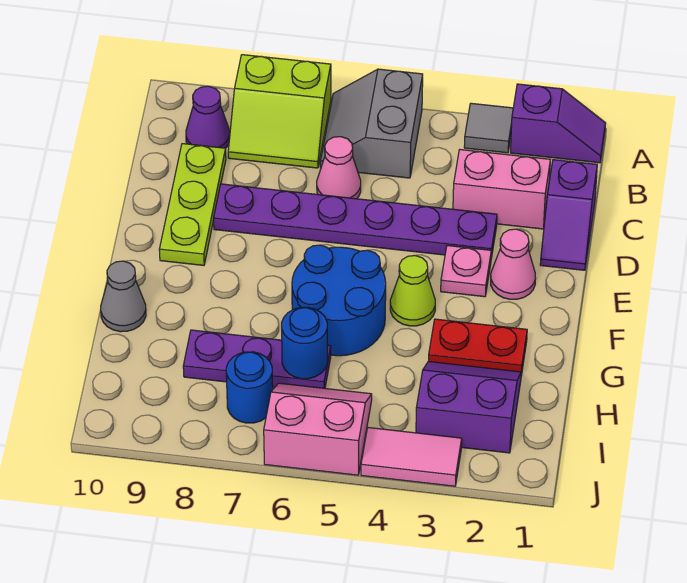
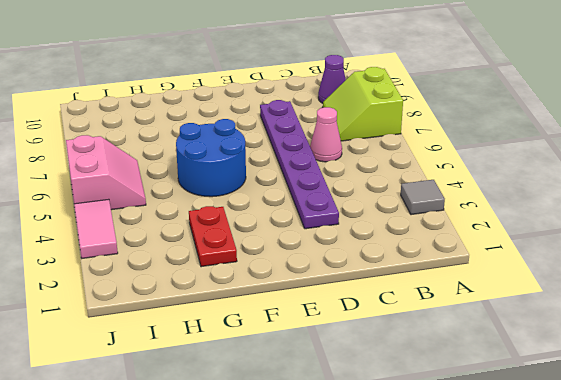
none -> purple slope A1:A2 level 1 top 2
none -> grey slope A5:B6 level 1 top 5
none -> purple slope C1:D1 level 1 top C

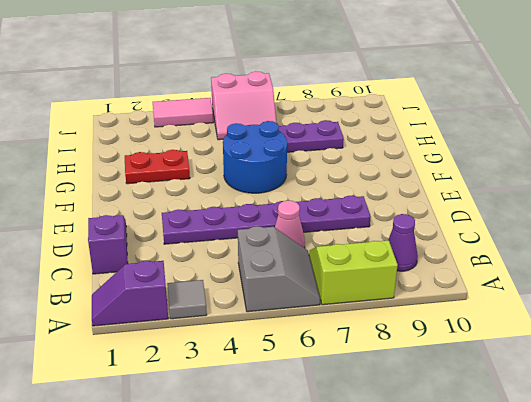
none -> pink brick C2:C3 level 1
none -> lime plate C9:E9 level 1
none -> pink cone E2 level 1

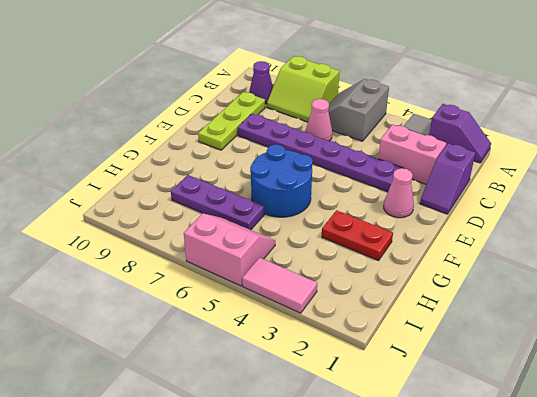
none -> pink plate E3 level 1
none -> lime cone F4 level 1
none -> grey cone G10 level 1

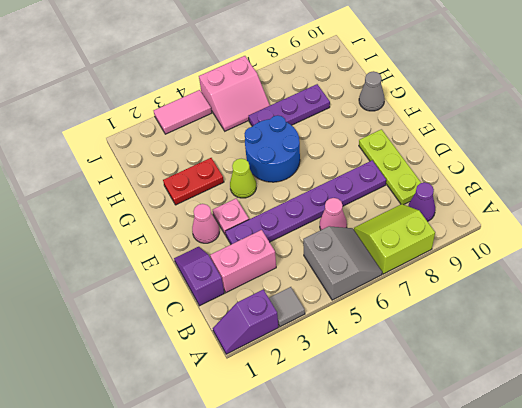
none -> purple slope H2:I3 level 1 top I
none -> blue round brick I7 level 1
none -> blue round brick H6 level 2

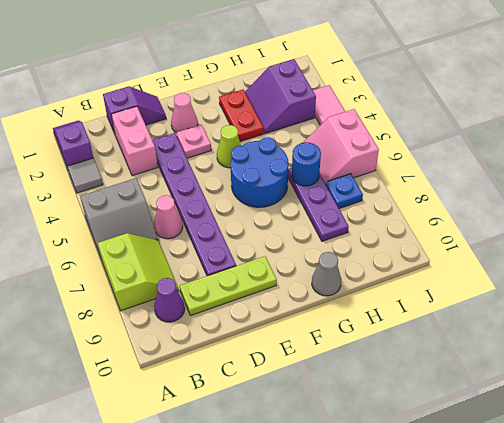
blue plate I7 level 1 -> blue round brick I7 level 1

